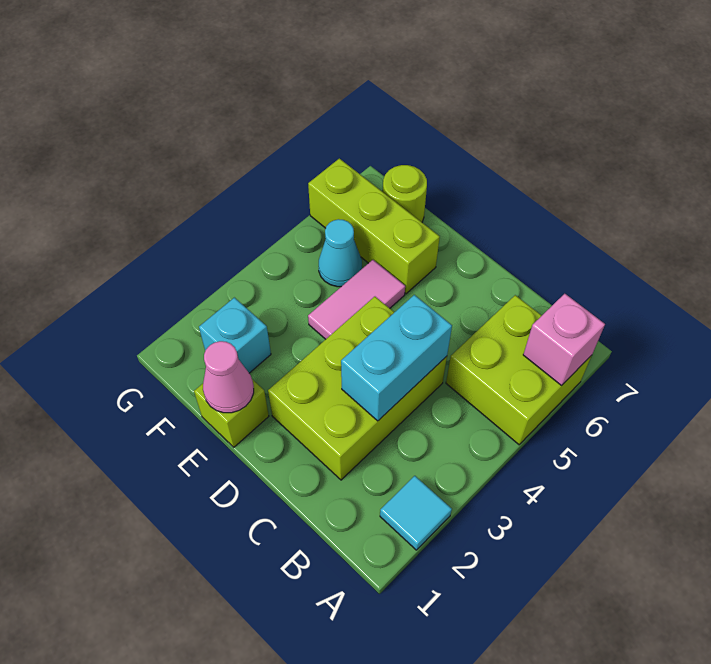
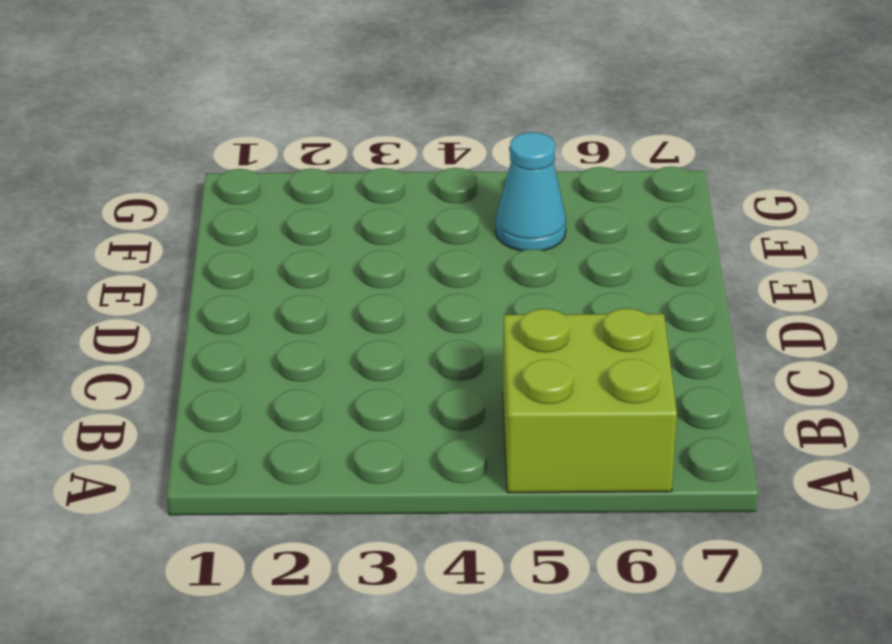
none -> cyan tile A2 level 1
none -> lime brick C2:D4 level 1
none -> lime brick E1 level 1

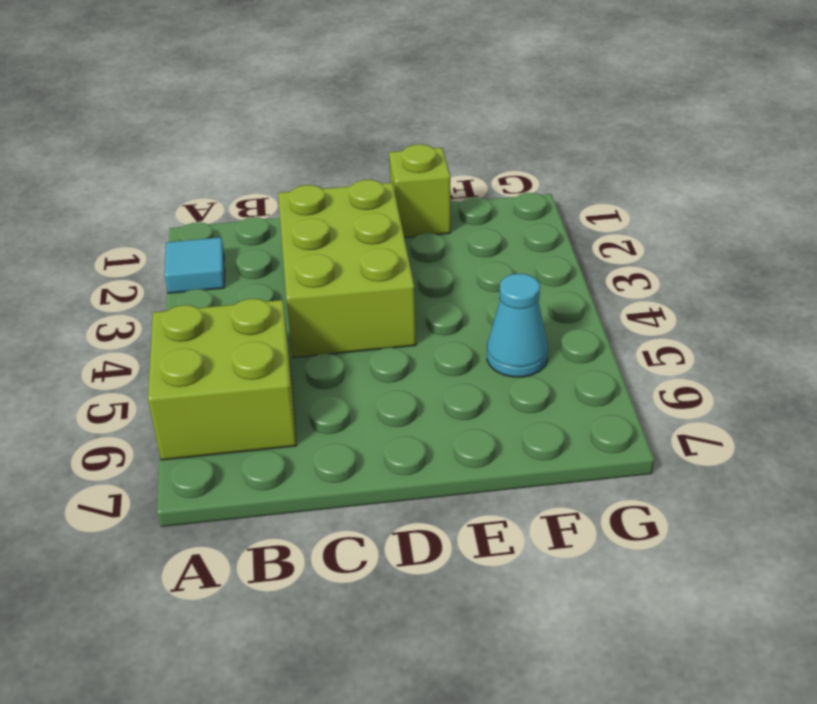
none -> pink tile E4:E5 level 1
none -> lime brick E6:G6 level 1
none -> cyan brick F2 level 1

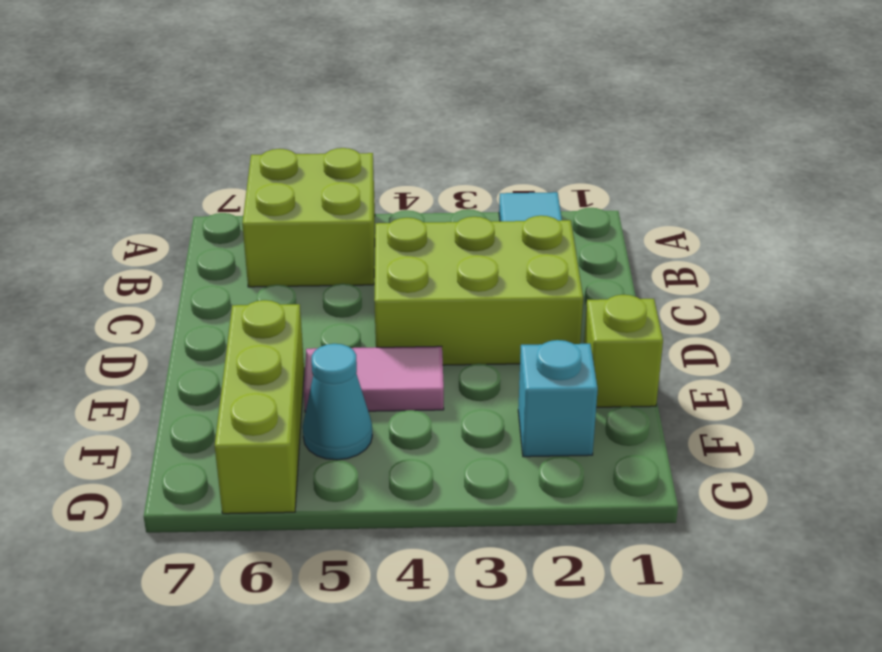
none -> lime round brick F7 level 1
none -> pink brick A6 level 2
none -> cyan brick C3:C4 level 2

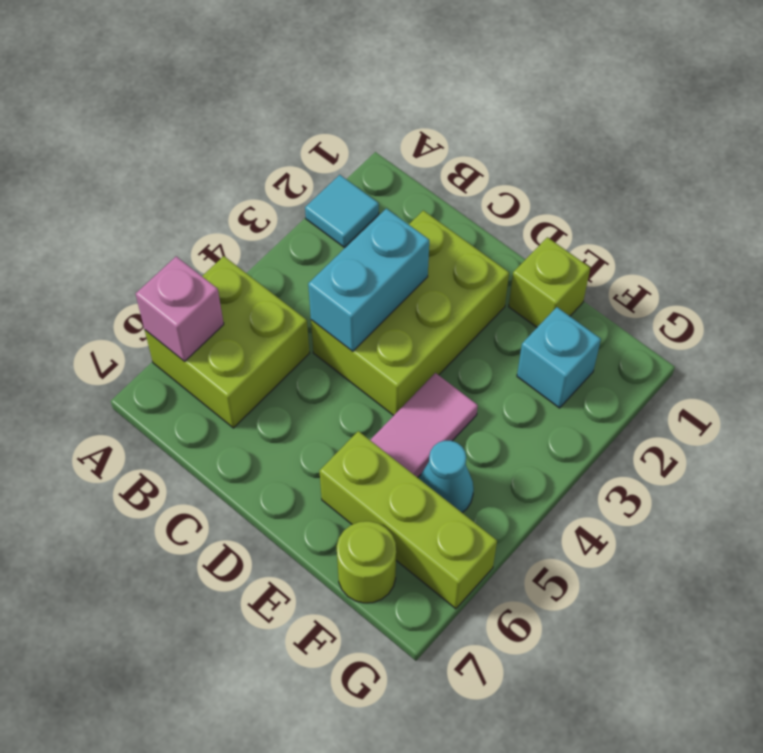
none -> pink cone E1 level 2

